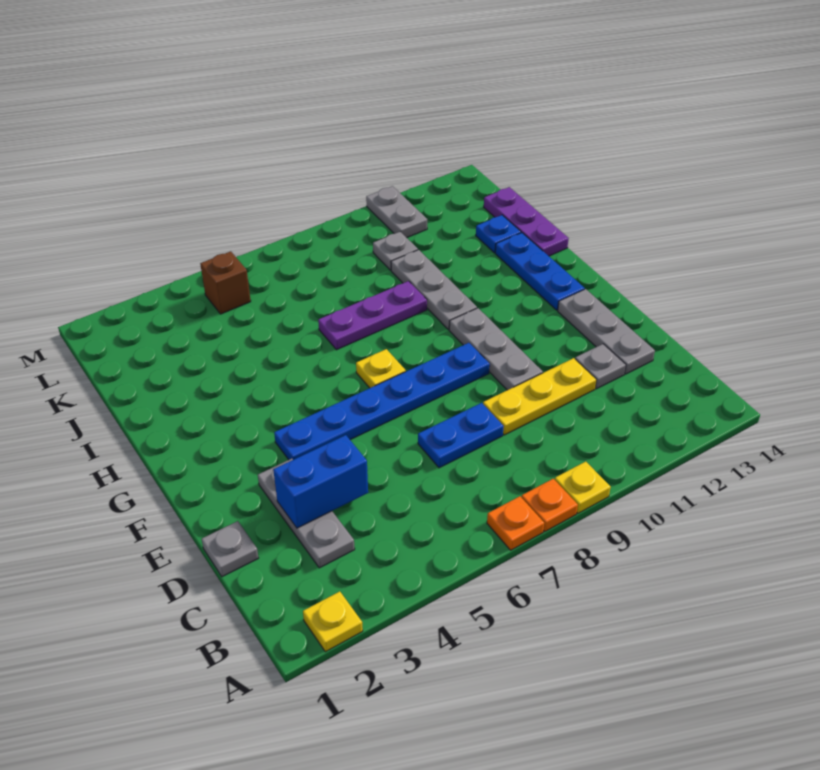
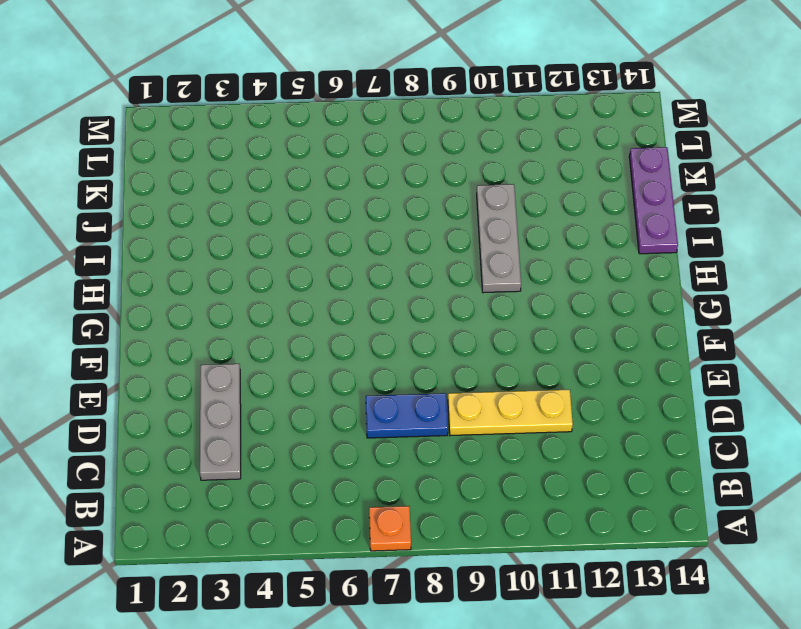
none -> yellow plate A2 level 1
none -> orange plate A8 level 1
none -> yellow plate A9 level 1

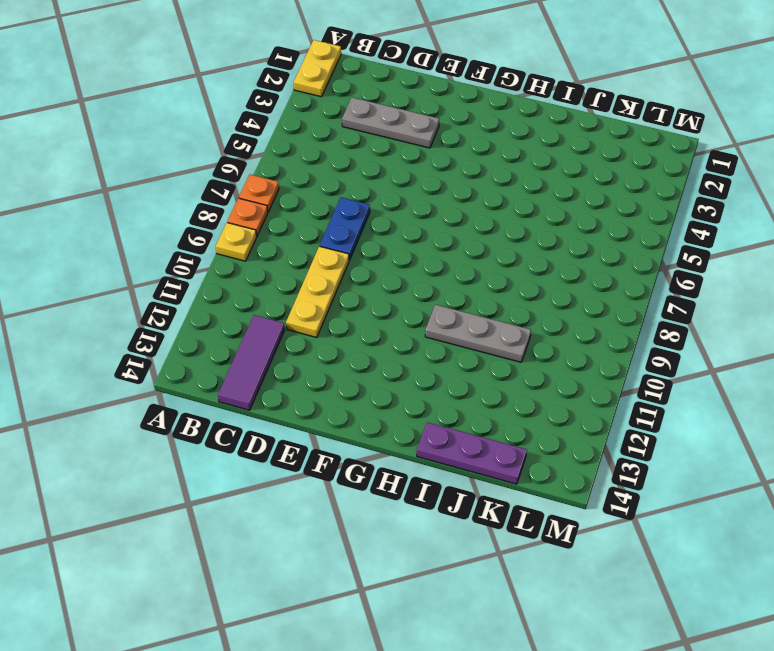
yellow plate A1:A2 level 1 -> yellow plate A2 level 1
purple tile C12:C14 level 1 -> none
none -> grey plate D1 level 1
none -> grey plate D12 level 1
none -> grey plate D13:F13 level 1

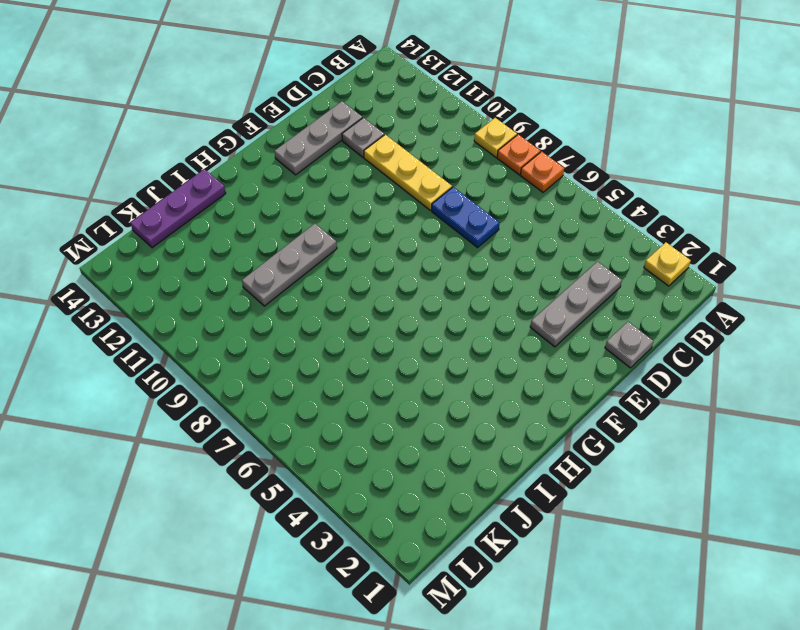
none -> grey plate E10:G10 level 1
none -> blue plate F4:F9 level 1
none -> yellow plate G7 level 1

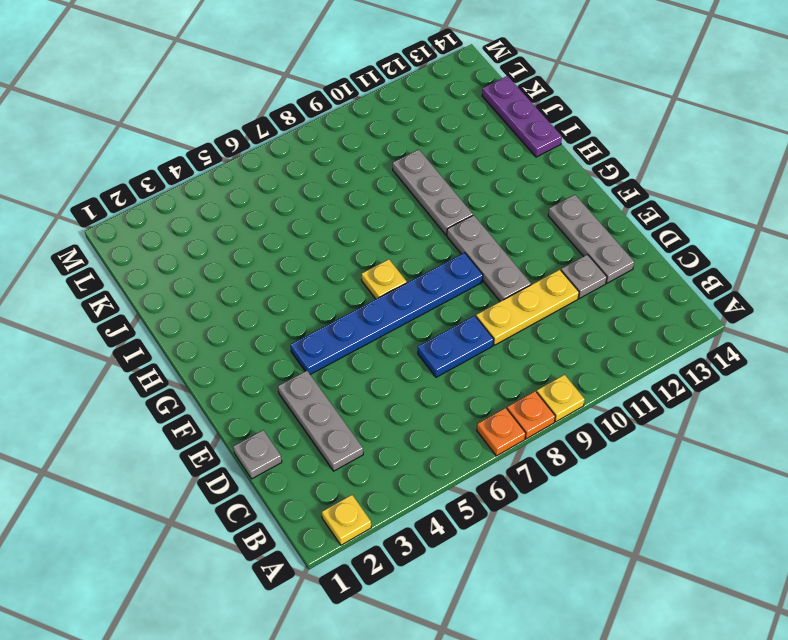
none -> blue plate G13:I13 level 1
none -> purple plate I7:I9 level 1
none -> blue plate J13 level 1

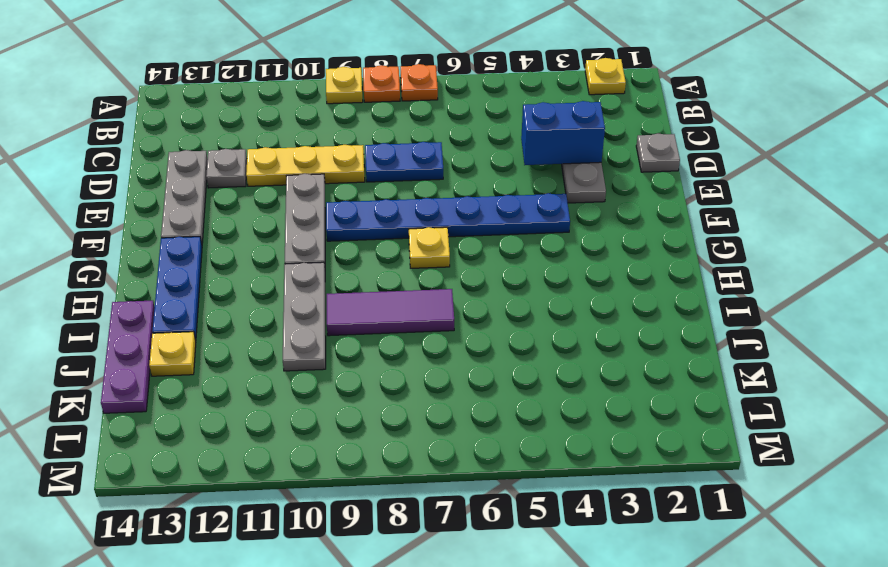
purple tile I7:I9 level 1 -> purple plate I7:I9 level 1
yellow plate J13 level 1 -> blue plate J13 level 1
none -> grey plate K10 level 1
none -> brown brick L5 level 1
none -> grey plate L11:M11 level 1

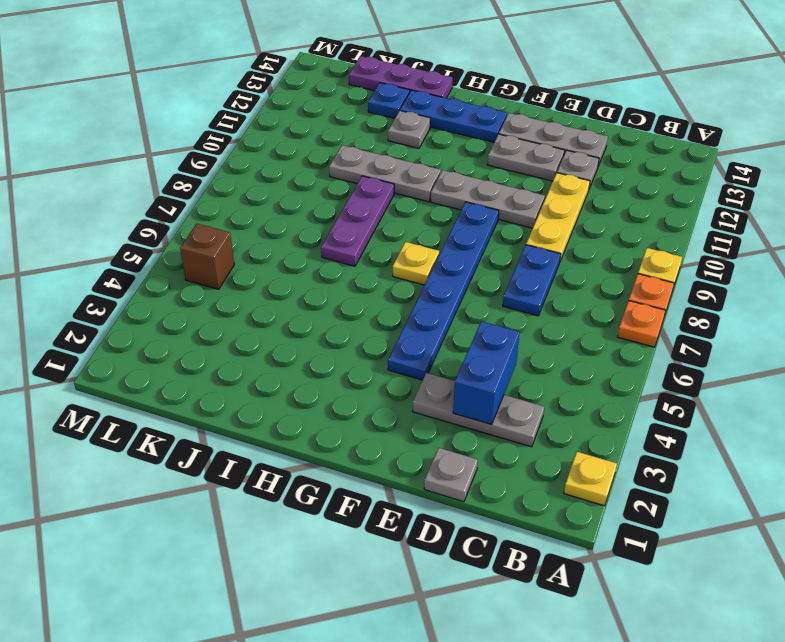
grey plate E12:F12 level 1 -> grey plate L11:M11 level 1
grey plate I12 level 1 -> grey plate K10 level 1

